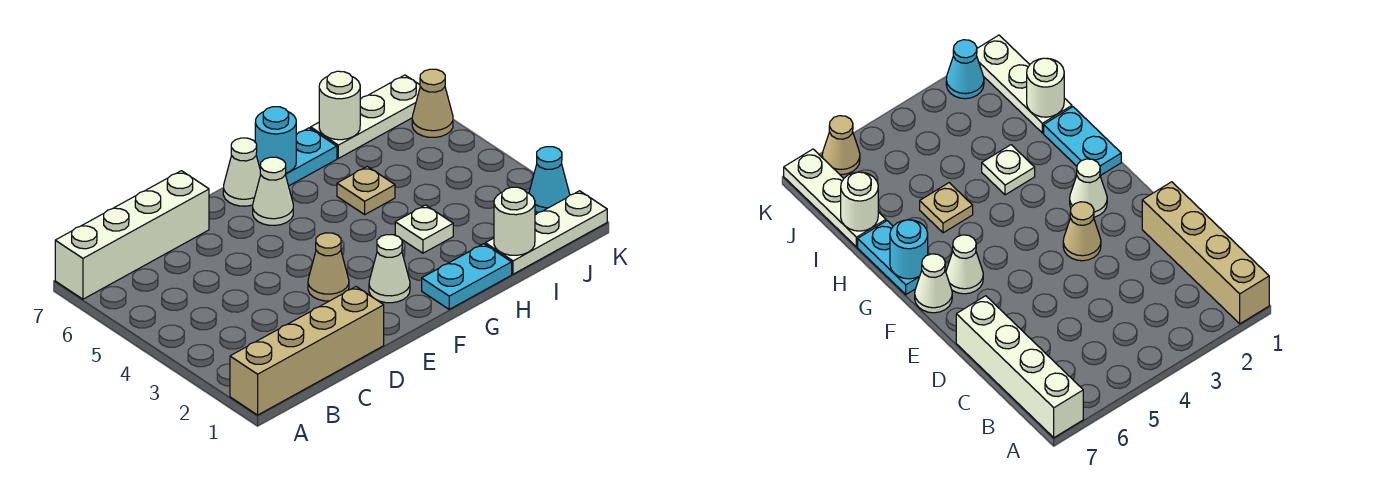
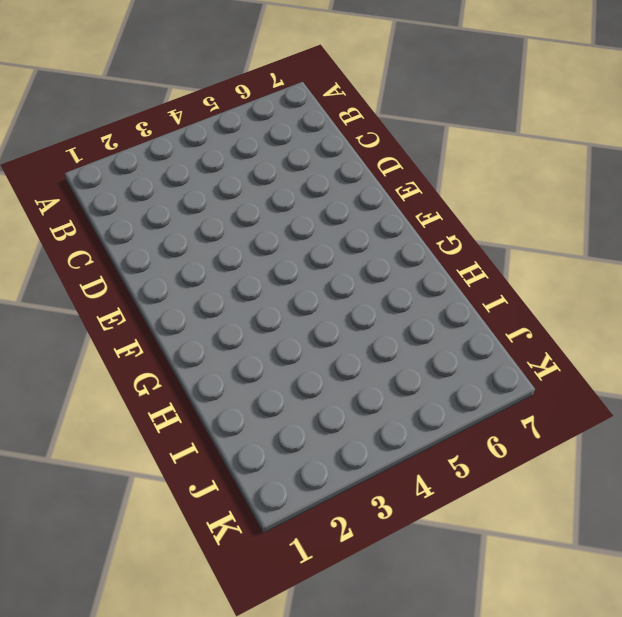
none -> tan brick A1:D1 level 1
none -> white brick A7:D7 level 1
none -> tan cone E3 level 1

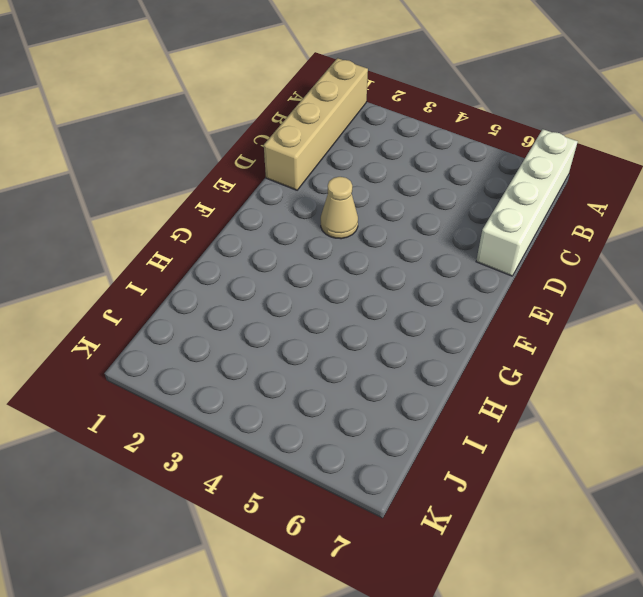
none -> white cone F2 level 1
none -> white cone F6 level 1
none -> white cone F7 level 1

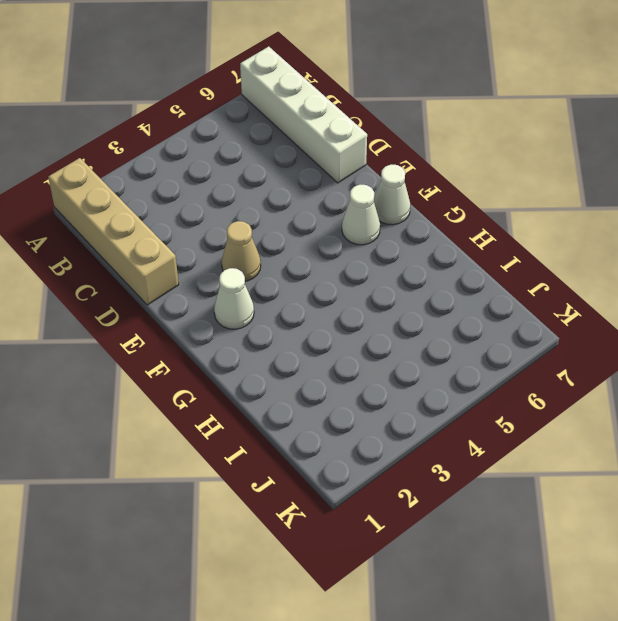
none -> cyan plate G1:H1 level 1
none -> cyan plate G7:H7 level 1
none -> white plate H3 level 1

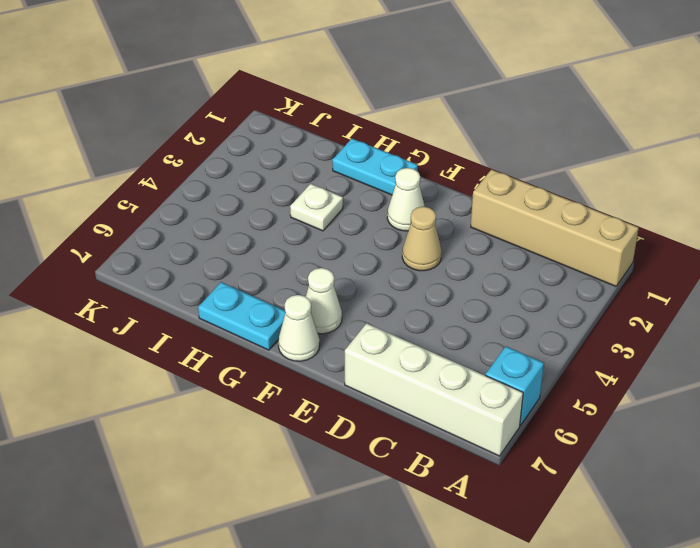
cyan brick A6 level 1 -> none
none -> tan plate H5 level 1
none -> white plate I1:K1 level 1
none -> white plate I7:K7 level 1

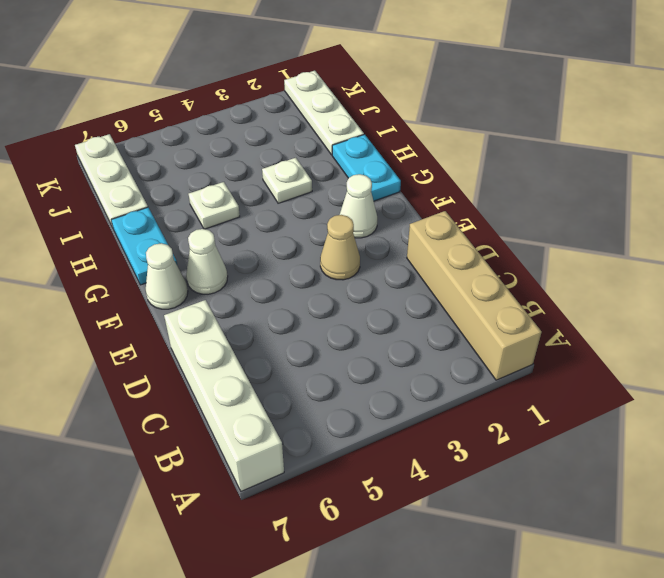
white plate H5 level 1 -> tan plate H5 level 1
none -> cyan cone K2 level 1
none -> tan cone K6 level 1
none -> cyan round brick G7 level 2

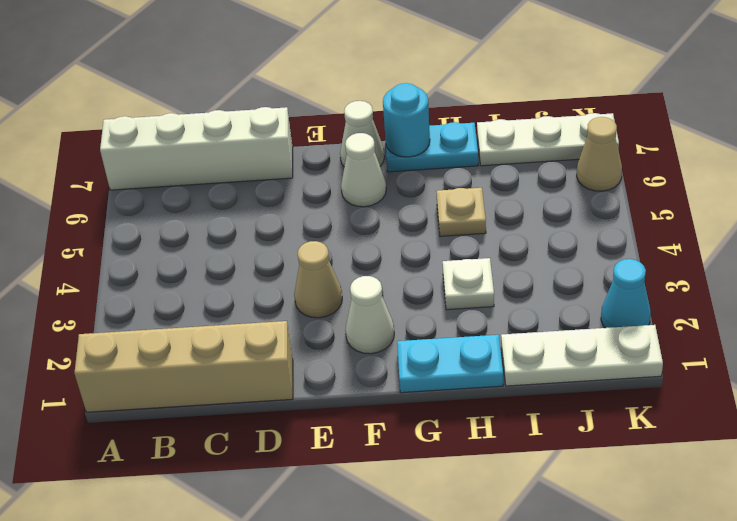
none -> white round brick I1 level 2
none -> white round brick I7 level 2

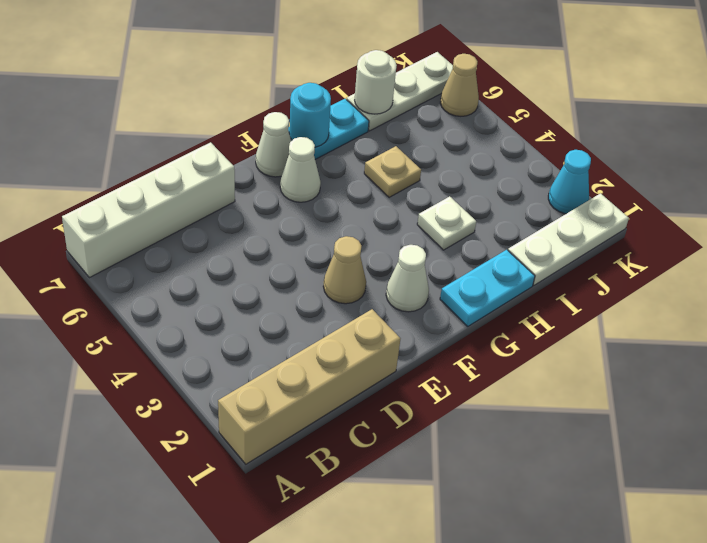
none -> white round brick I1 level 2

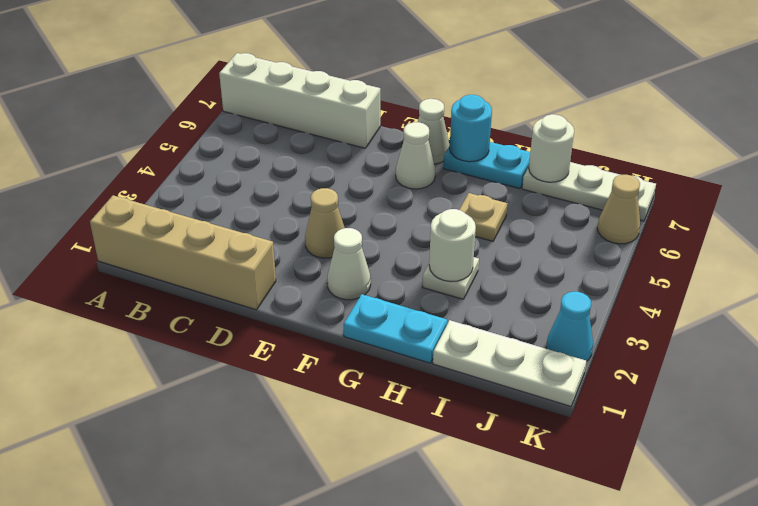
white round brick H3 level 2 -> white round brick I1 level 2

